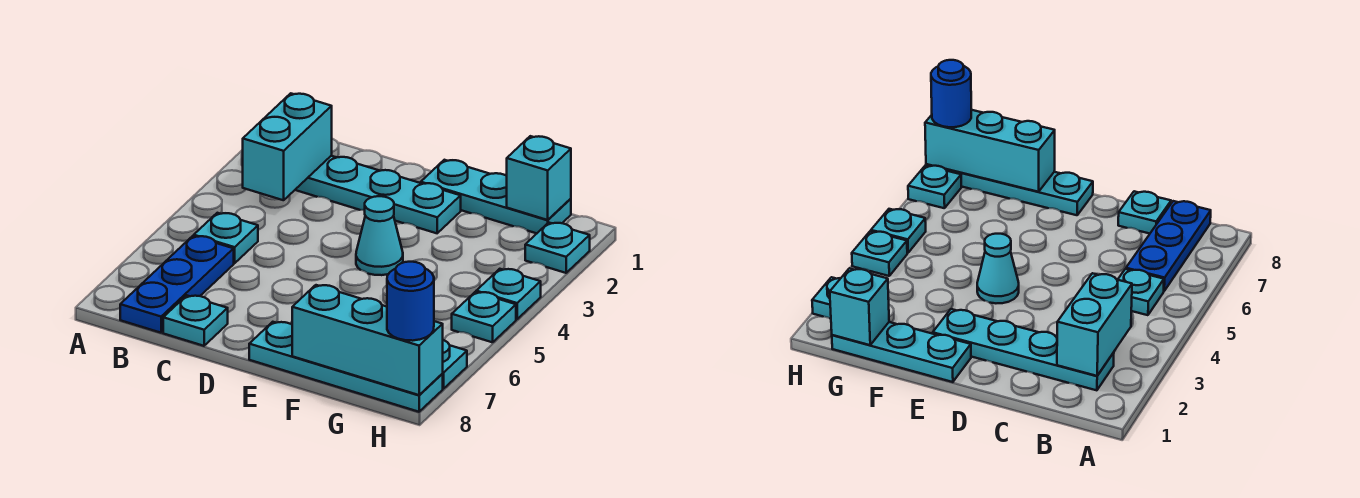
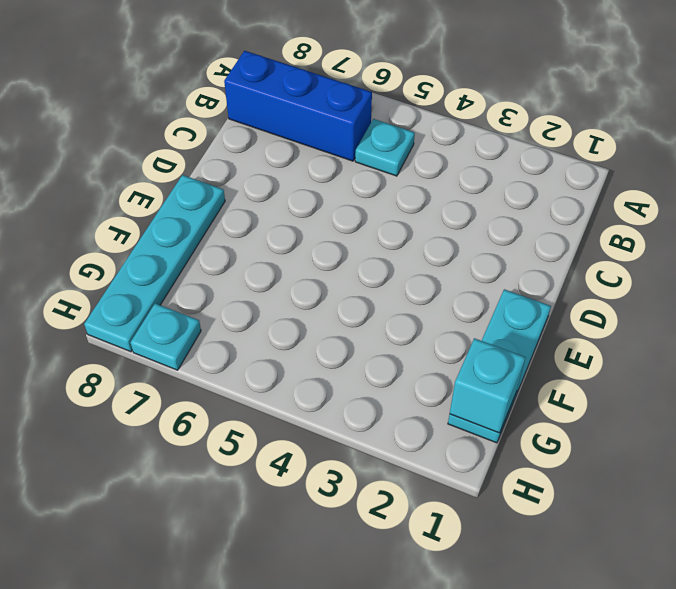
blue brick B6:B8 level 1 -> blue plate B6:B8 level 1
none -> cyan plate B2:E2 level 1
none -> cyan plate C8 level 1
none -> cyan cone E4 level 1

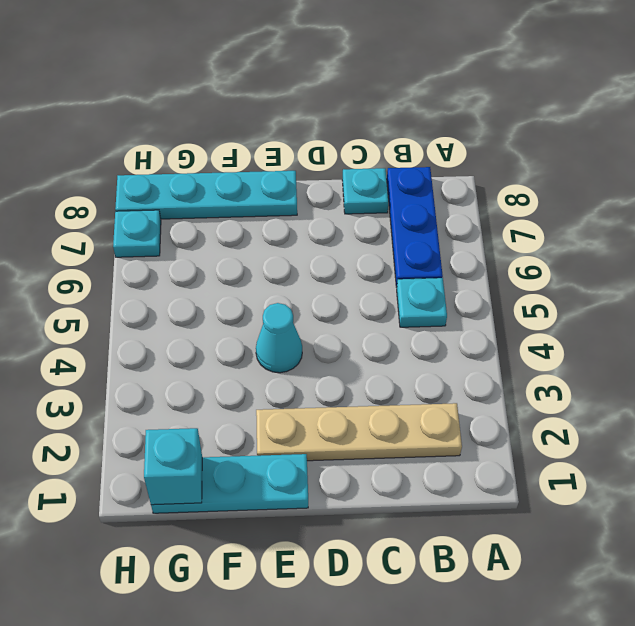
tan plate B2:E2 level 1 -> cyan plate B2:E2 level 1
none -> cyan plate H2 level 1
none -> cyan plate H4 level 1
none -> cyan plate H5 level 1

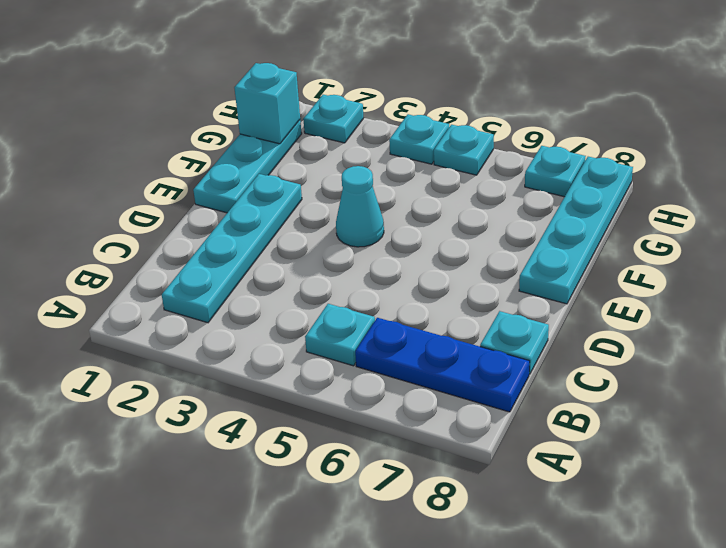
none -> cyan brick B2:B3 level 2
none -> cyan brick F8:H8 level 2
none -> blue round brick H8 level 3

